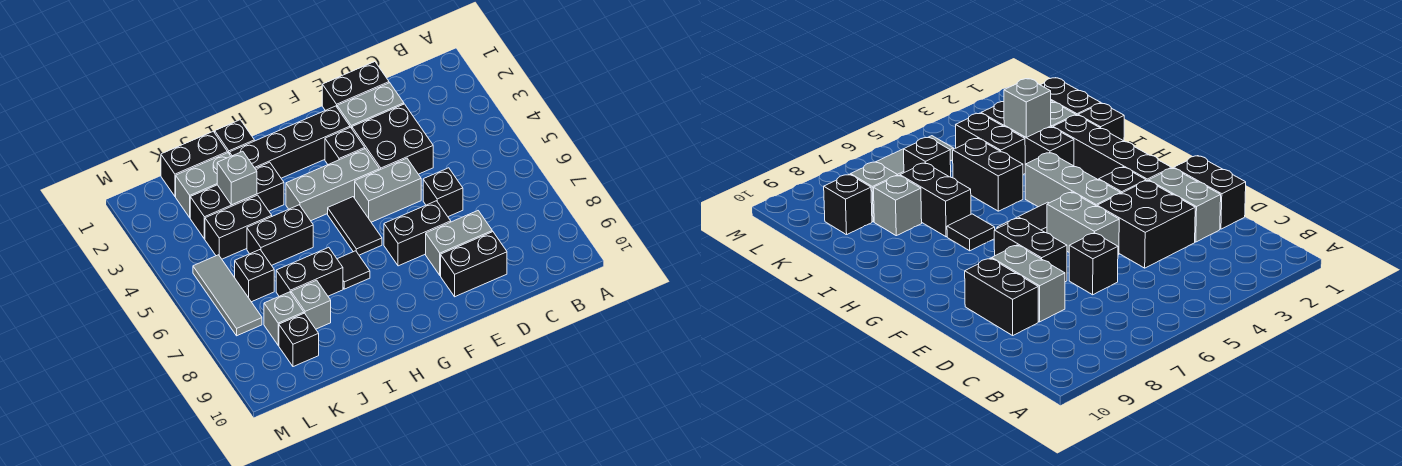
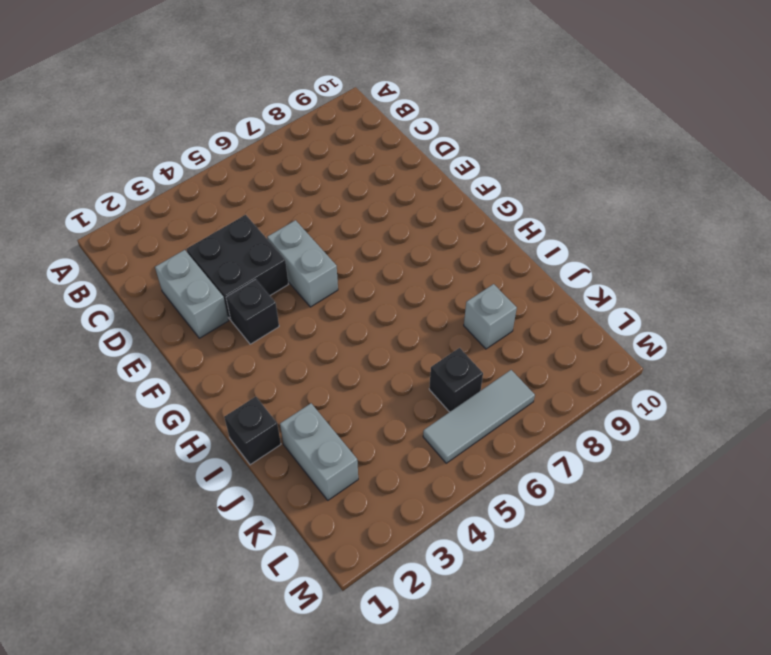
none -> black brick D1:E1 level 1
none -> black brick D6 level 1
none -> grey brick D8:E8 level 1

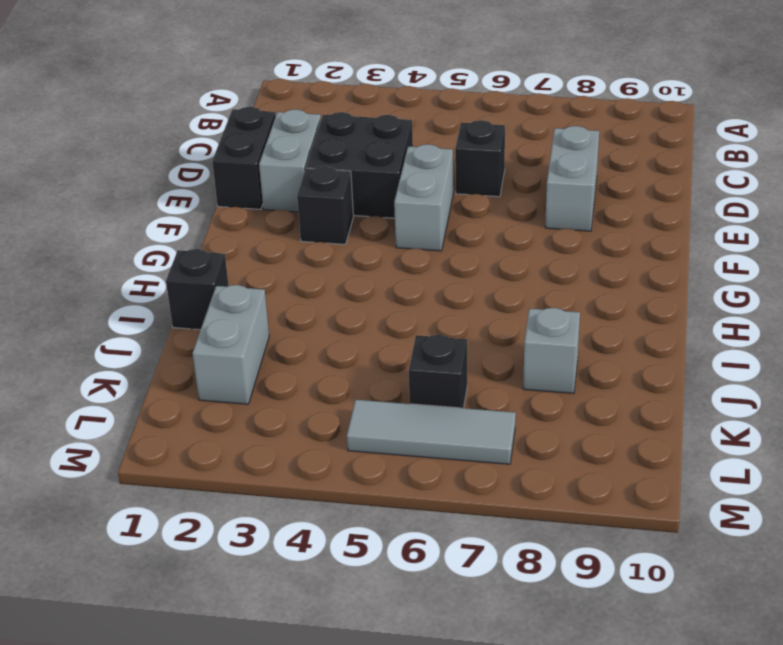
none -> black brick D9:E9 level 1
none -> black brick E7:F7 level 1
none -> black brick F2:I2 level 1

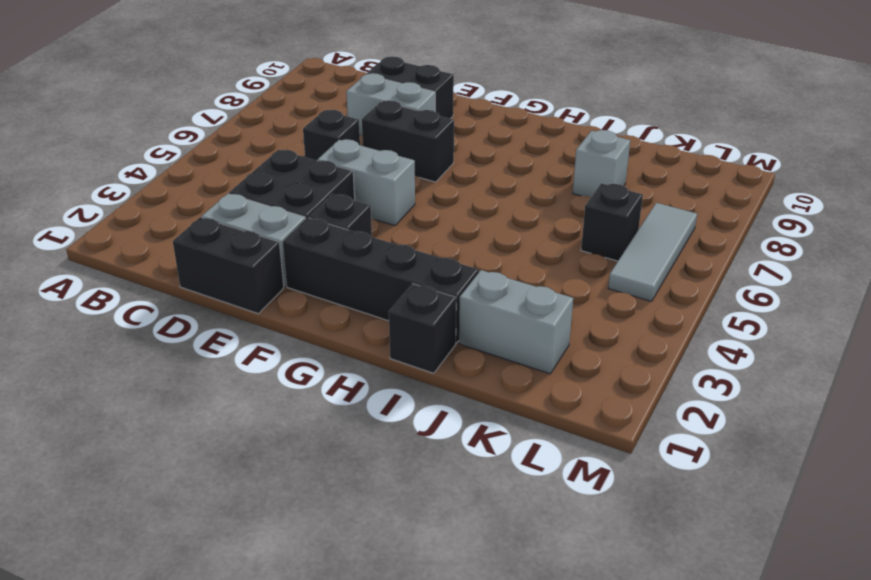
none -> grey brick F4:H4 level 1
none -> black tile G5:G6 level 1
none -> black tile H7 level 1

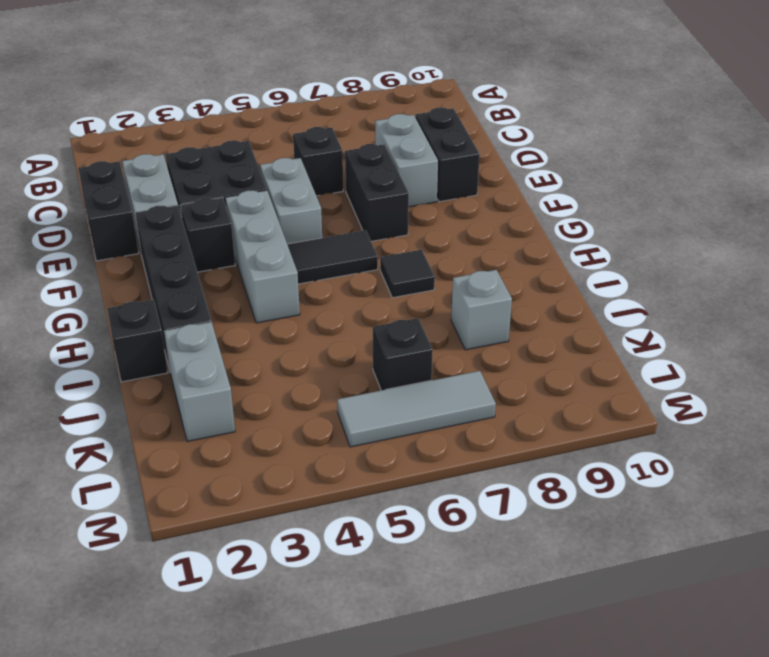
none -> black brick I3:K3 level 1
none -> black brick I5:J5 level 1
none -> black brick I7:J7 level 1

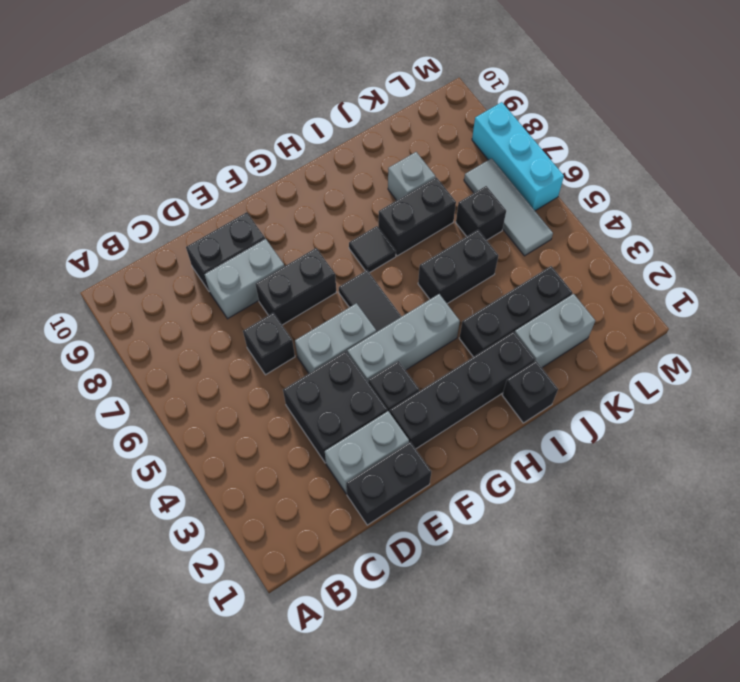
cyan brick M6:M8 level 1 -> none
none -> black brick J1:K1 level 1
none -> black brick J4:K4 level 1
none -> grey brick K8 level 1

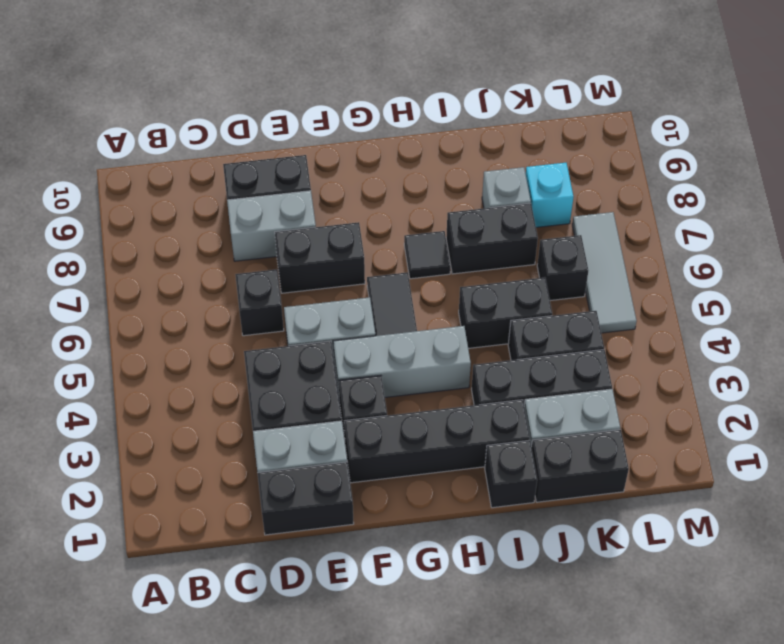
cyan brick K8 level 1 -> grey brick K8 level 1
none -> black brick K9 level 1
none -> grey brick J3 level 2

